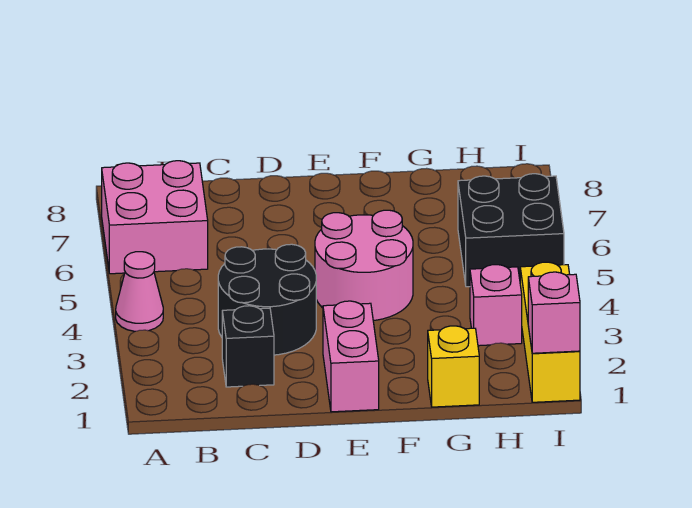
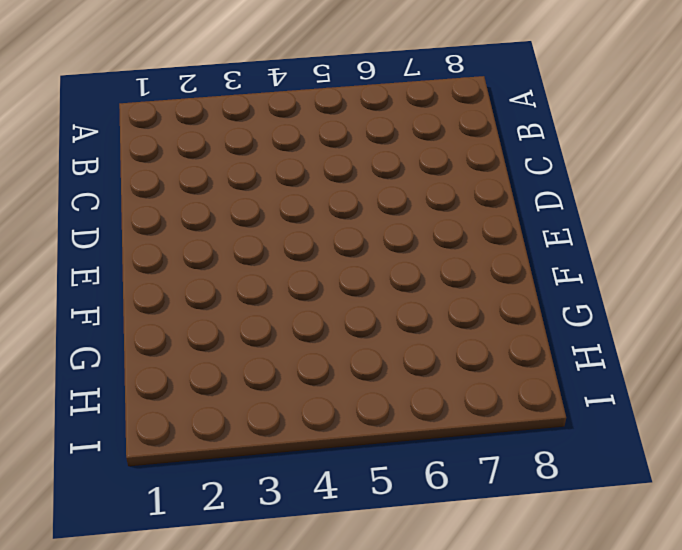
none -> pink cone A4 level 1
none -> pink brick A6:B7 level 1

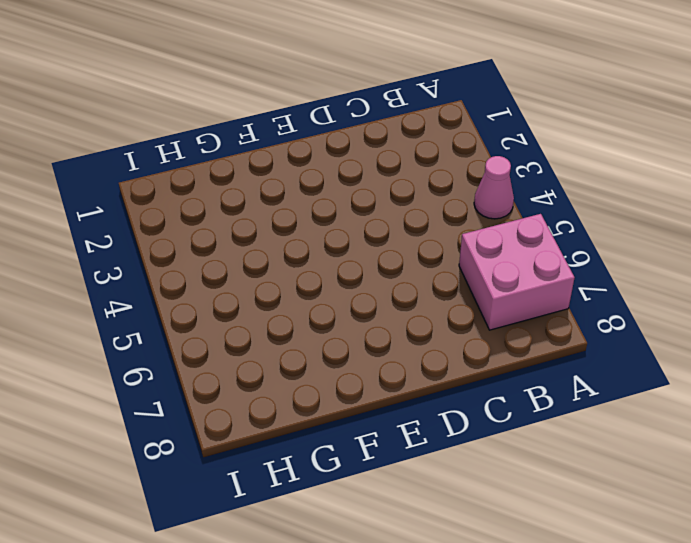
none -> black brick C2 level 1
none -> black round brick C3:D4 level 1

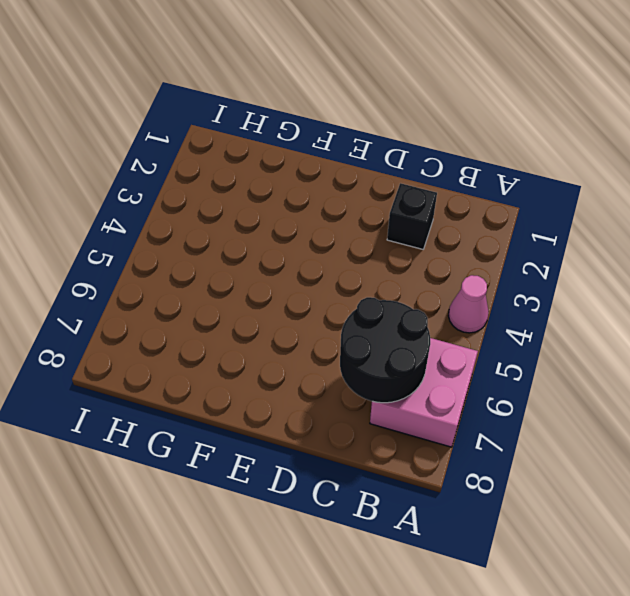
black round brick B6:C7 level 2 -> black round brick C3:D4 level 1
none -> pink brick E1:E2 level 1
none -> pink round brick E4:F5 level 1

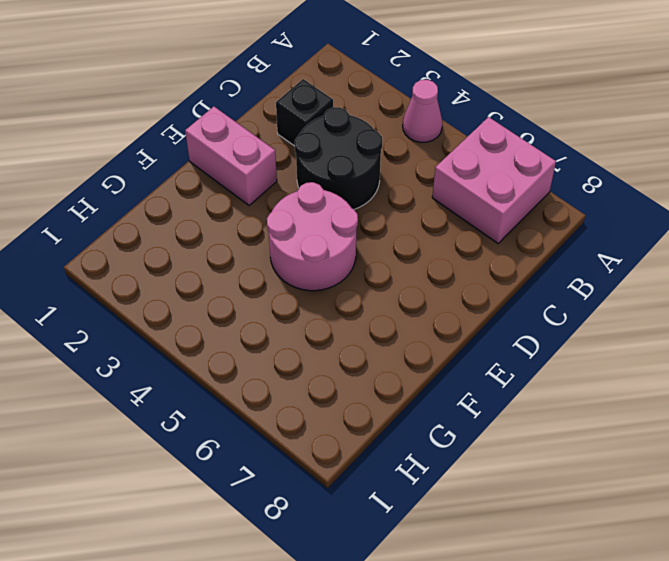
none -> yellow brick G1 level 1
none -> pink brick H3 level 1

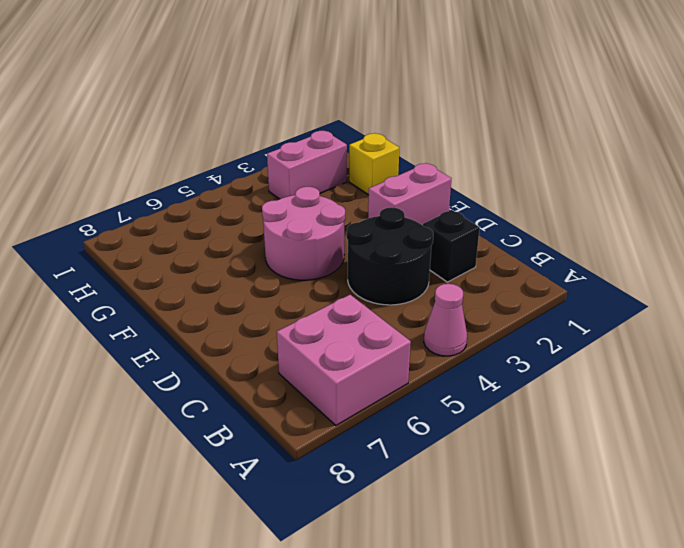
pink brick H2:H3 level 1 -> pink brick H3 level 1
none -> black brick H5:I6 level 1
none -> yellow brick I1:I3 level 1

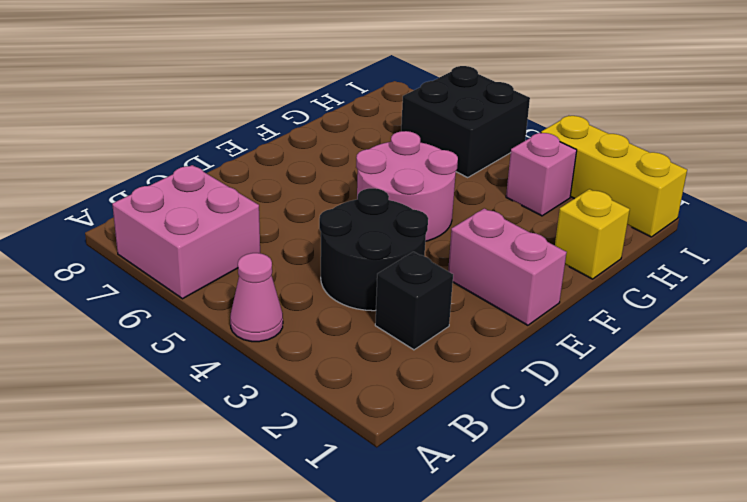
none -> pink brick I1 level 2

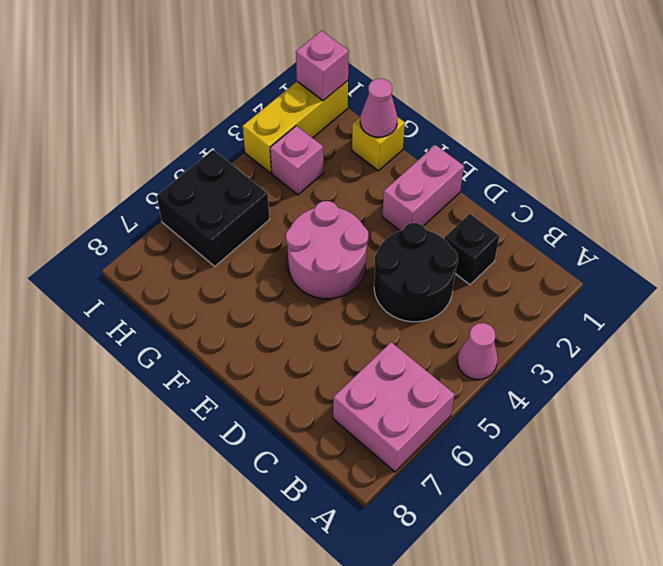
pink cone G1 level 2 -> none

